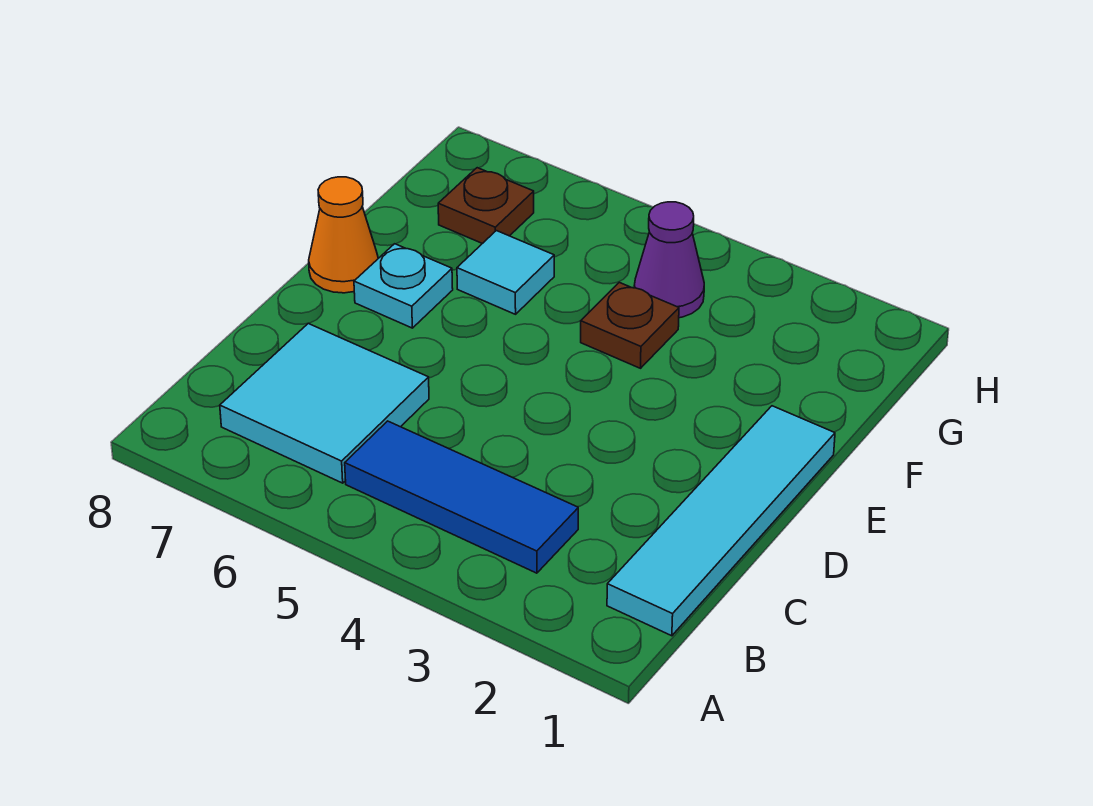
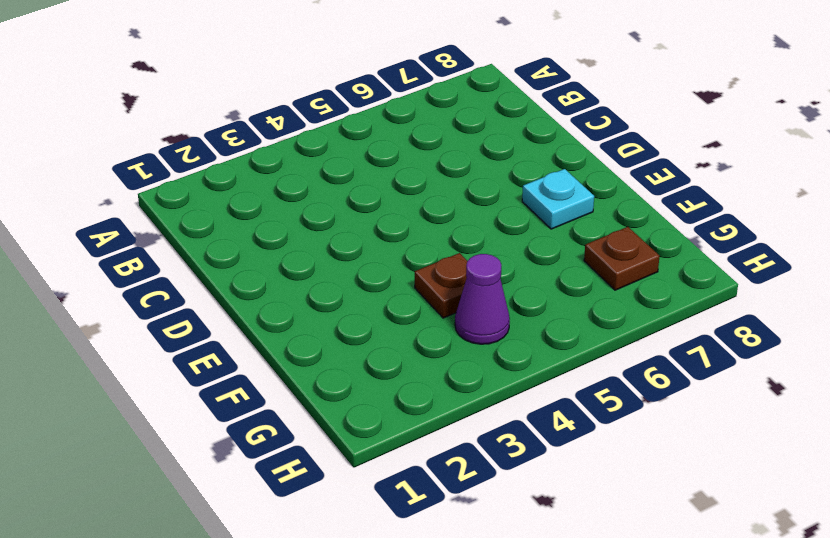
none -> cyan tile B1:E1 level 1
none -> blue tile B3:B5 level 1

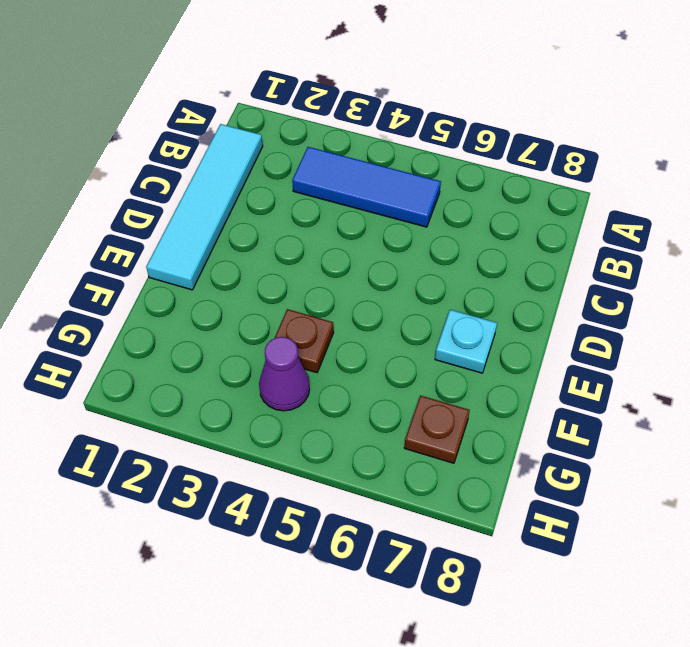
none -> cyan tile B6:C7 level 1
none -> orange cone E8 level 1

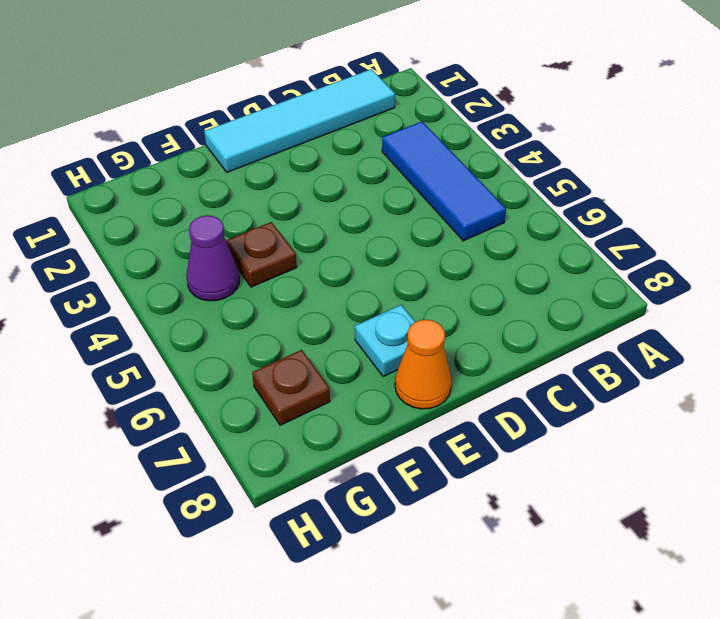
none -> cyan tile B6:C7 level 1
none -> cyan tile F6 level 1

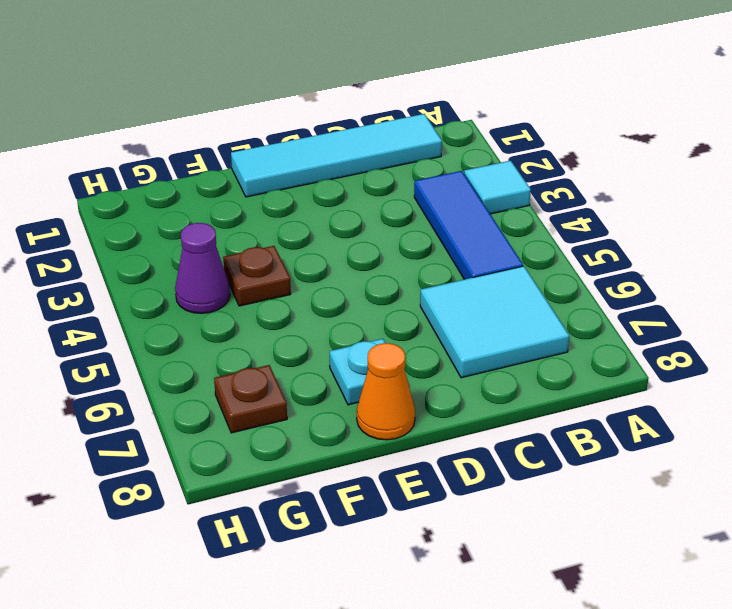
cyan tile A3 level 1 -> cyan tile F6 level 1

